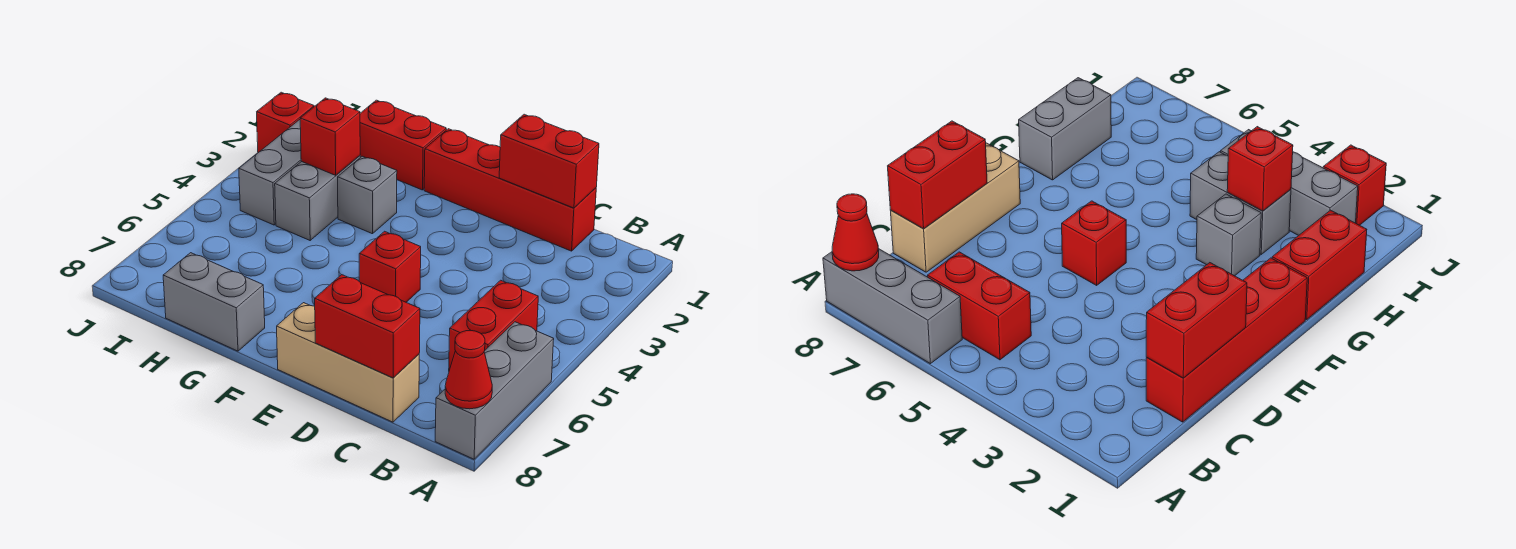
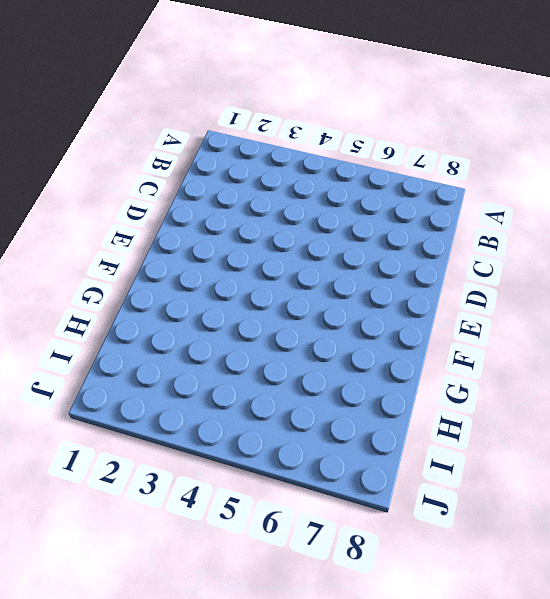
none -> grey brick A6:A8 level 1
none -> red brick B5:B6 level 1
none -> red brick C1:F1 level 1

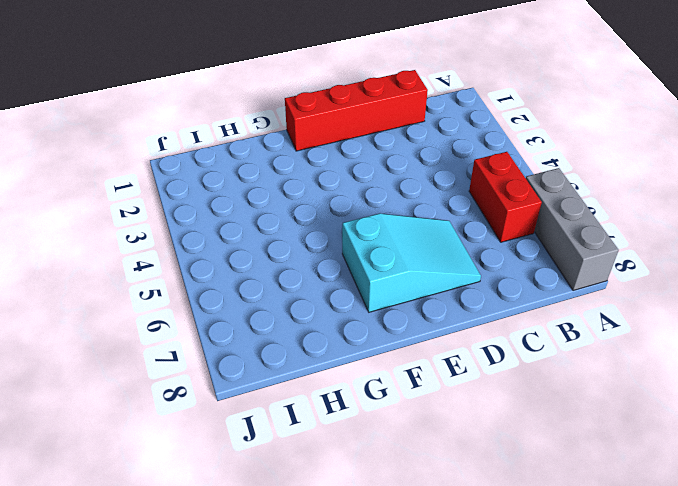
cyan slope D6:F7 level 1 top F -> none
none -> tan brick C8:E8 level 1
none -> red brick E5 level 1
none -> red brick G1:H1 level 1

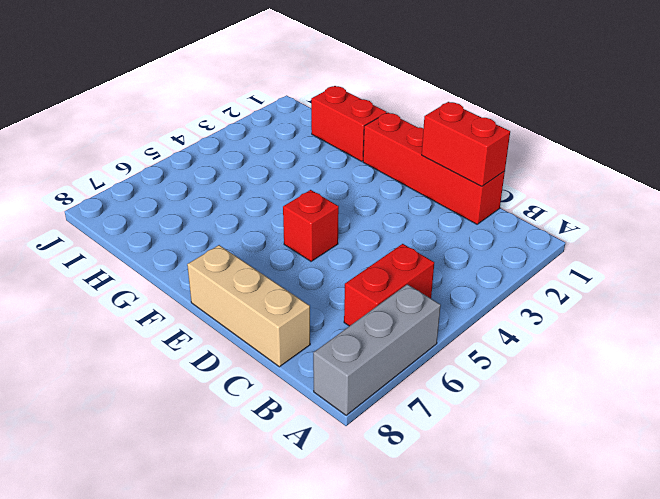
none -> grey brick G3 level 1
none -> grey brick G8:H8 level 1
none -> grey brick H3:H4 level 1

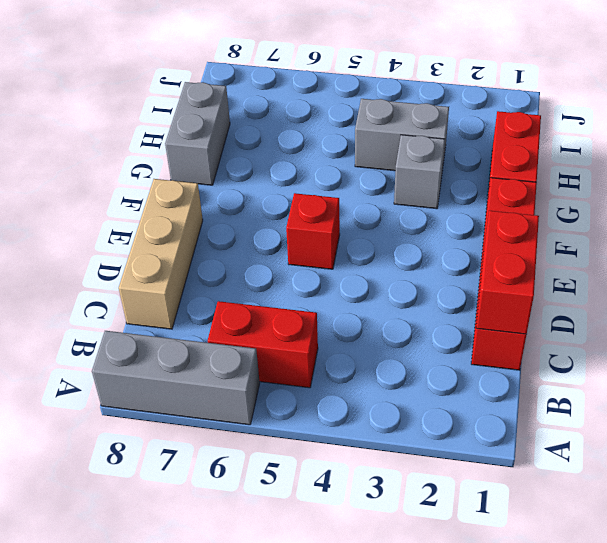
none -> grey brick I2:I4 level 1
none -> red brick J2 level 1
none -> red cone A8 level 2

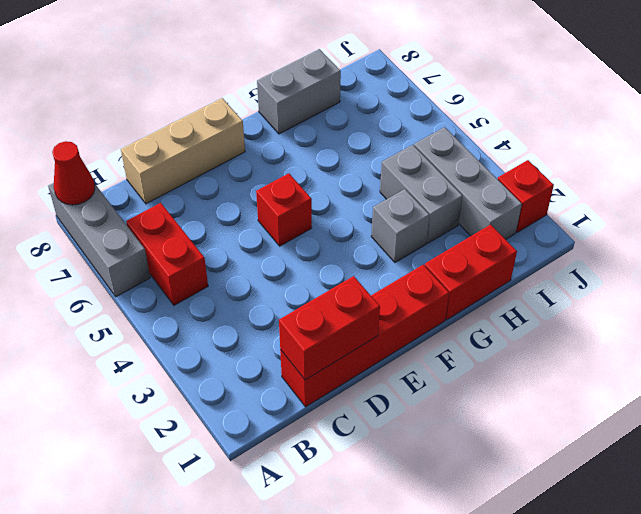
none -> red brick C8:D8 level 2
none -> red brick H3 level 2

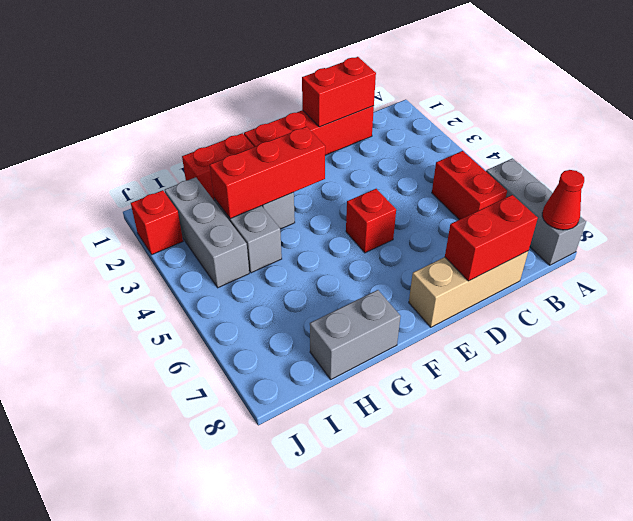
red brick F3:H3 level 2 -> red brick H3 level 2

